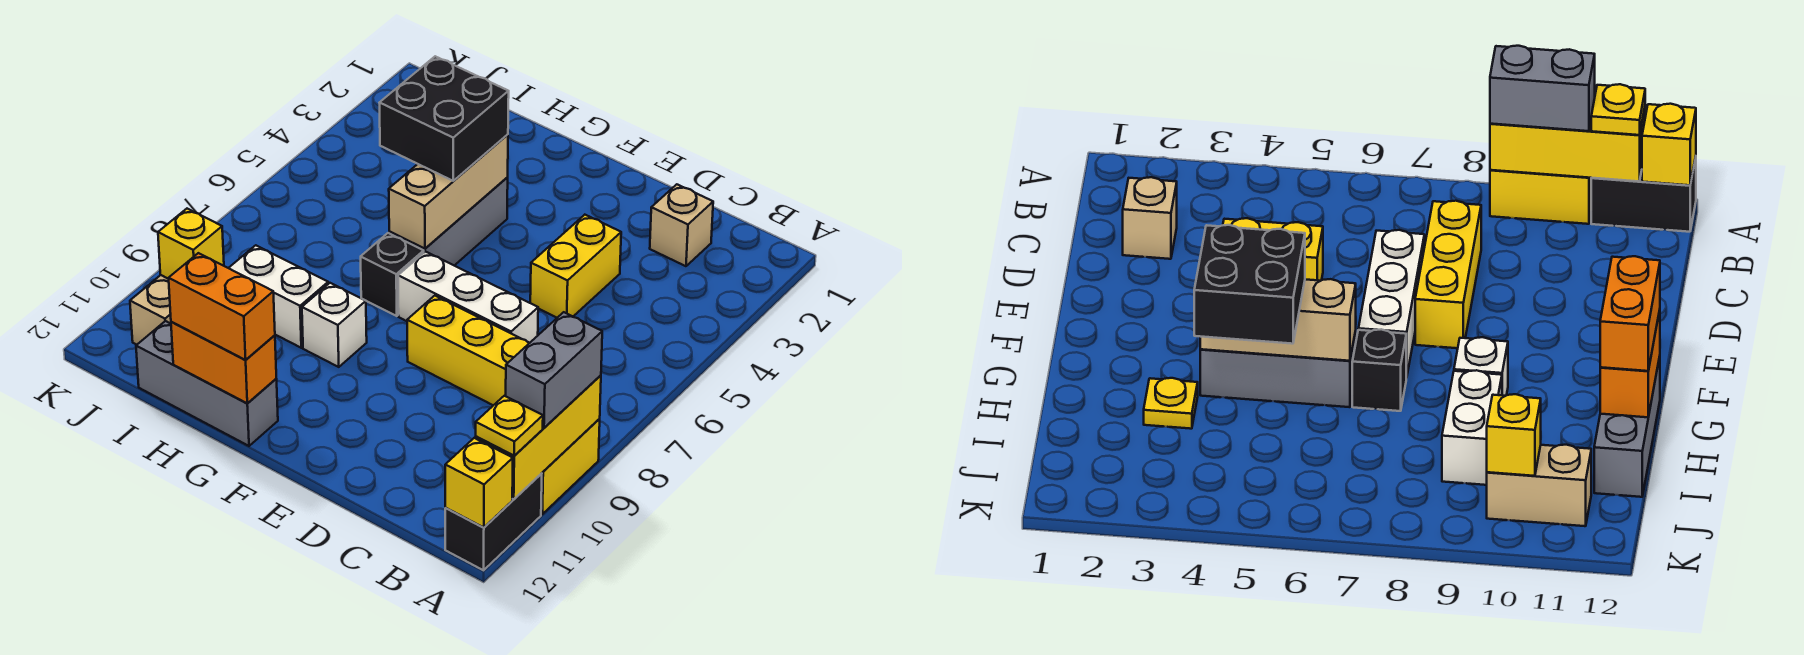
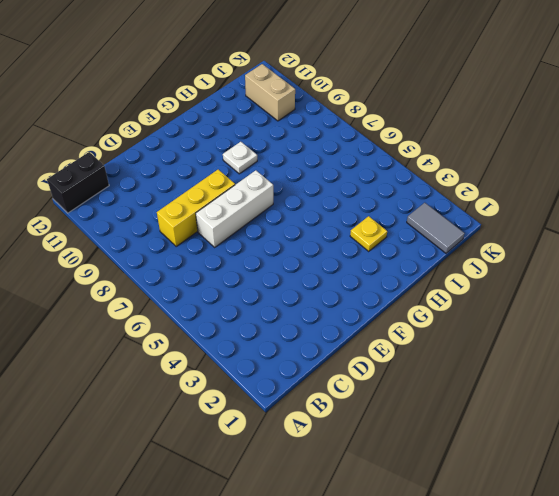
black brick A12:B12 level 1 -> black brick A11:A12 level 1
white plate G9 level 1 -> white brick G9 level 1
grey tile J1:J2 level 1 -> none
none -> yellow brick A9:A10 level 1
none -> tan brick C2 level 1
none -> yellow brick D4:D5 level 1

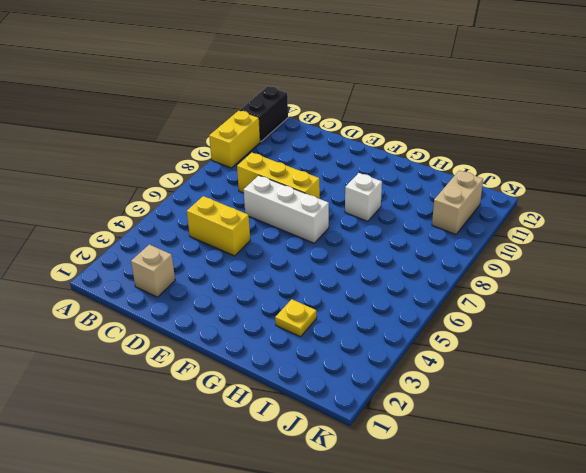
yellow brick C5:D5 level 1 -> yellow brick D4:D5 level 1
none -> grey brick G4:G6 level 1
none -> black brick G7 level 1
none -> grey brick G12:I12 level 1

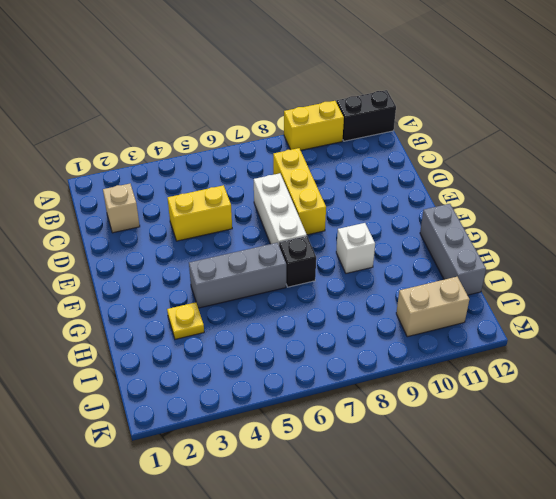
none -> white brick H9:I9 level 1
none -> yellow brick A9:A11 level 2
none -> yellow brick A12 level 2

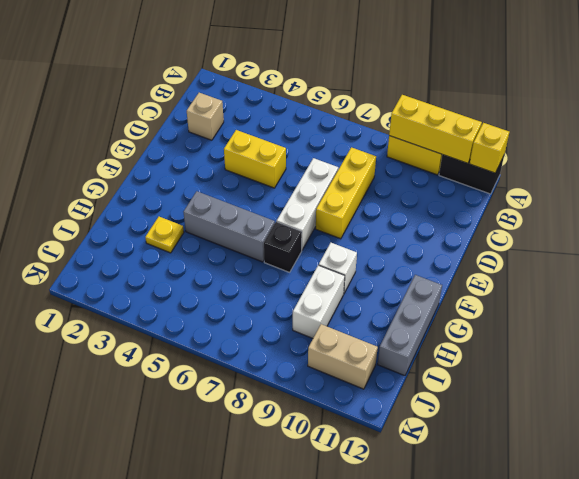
none -> tan brick G4:G6 level 2
none -> orange brick G12:H12 level 2
none -> yellow brick J10 level 2

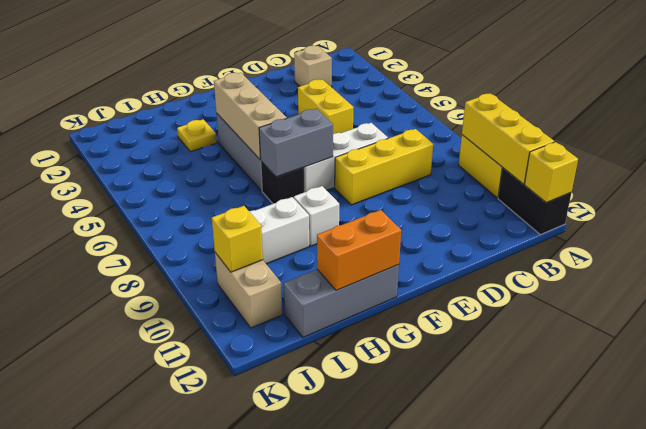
grey brick F7:G7 level 2 -> grey brick A9:A10 level 3
none -> yellow plate A11 level 3
none -> black brick G4:H5 level 3
none -> orange brick G12:H12 level 3

